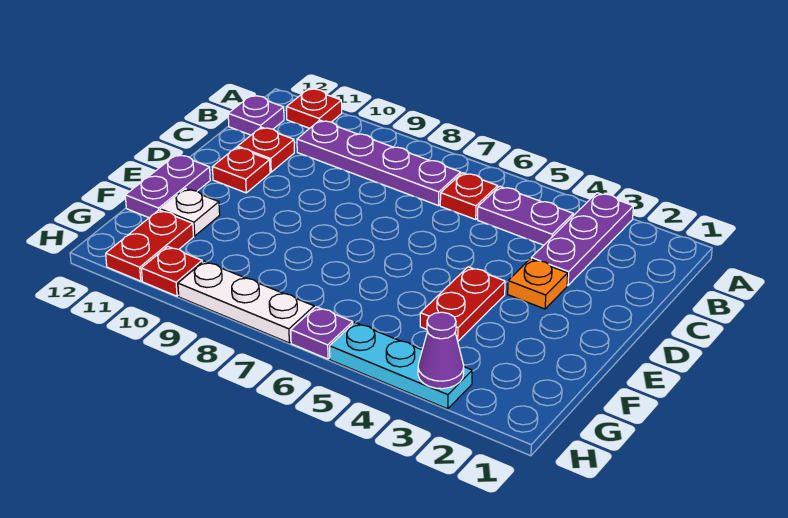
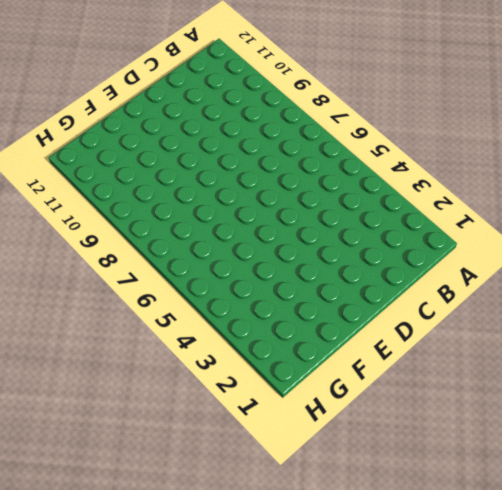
none -> purple plate A3:C3 level 1
none -> red plate A11 level 1
none -> purple plate B4:B5 level 1

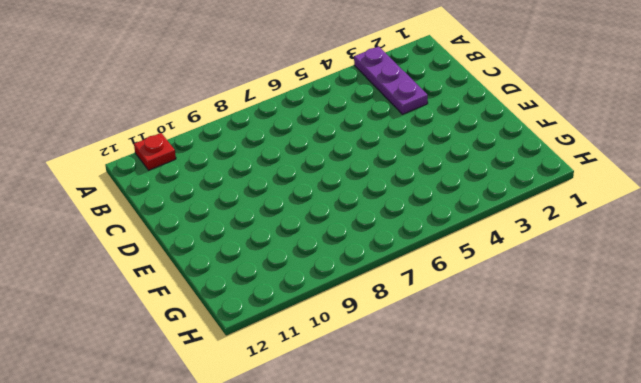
none -> purple plate B4:B5 level 1
none -> red plate B6 level 1
none -> purple plate B7:B10 level 1

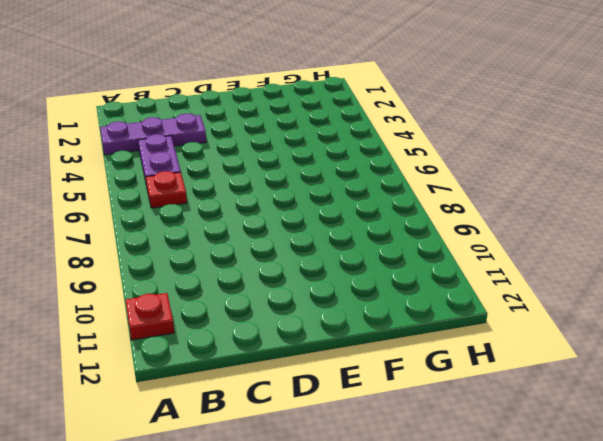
none -> purple plate B7:B10 level 1
none -> purple plate B12 level 1
none -> red plate C11 level 1

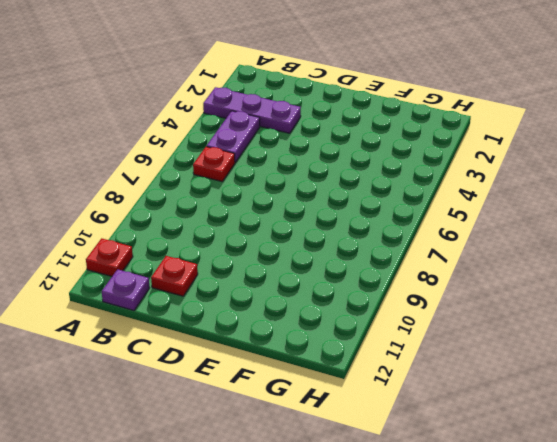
none -> purple plate B7:B10 level 1
none -> orange plate D3 level 1
none -> red plate D11 level 1

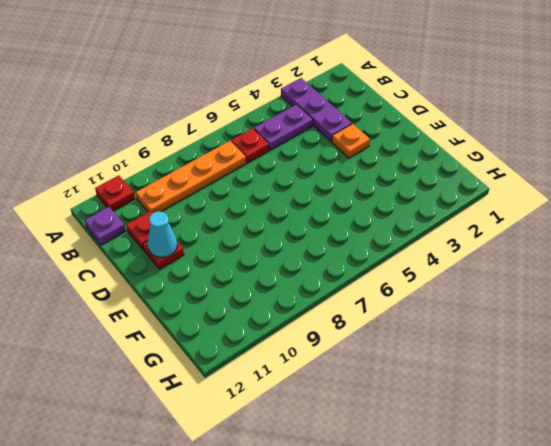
orange plate B7:B10 level 1 -> purple plate B7:B10 level 1
cyan cone D11 level 2 -> none
none -> red plate E4:F4 level 1
none -> purple plate E12:F12 level 1
none -> white plate F11 level 1

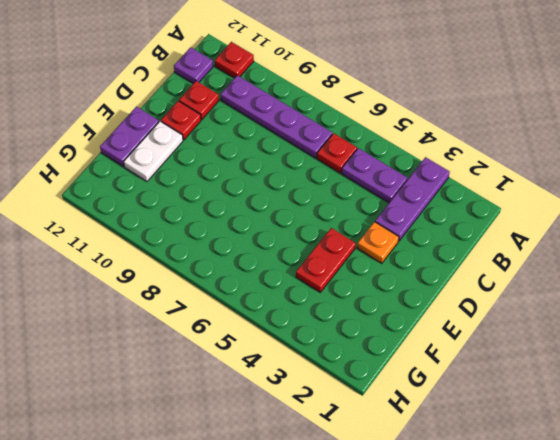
white plate E11:F11 level 1 -> white plate F11 level 1
none -> red plate G11:H11 level 1
none -> cyan plate H3:H5 level 1
none -> purple plate H6 level 1

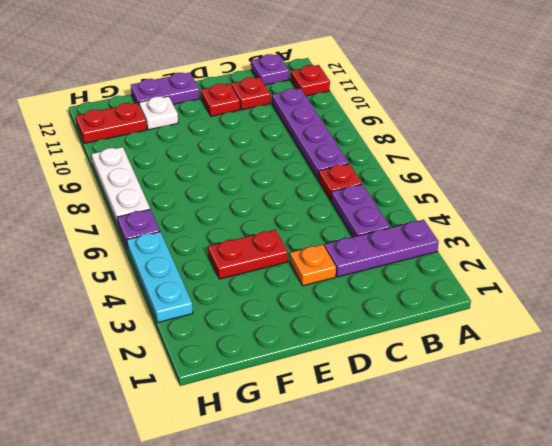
none -> red plate H10 level 1
none -> purple cone H3 level 2

